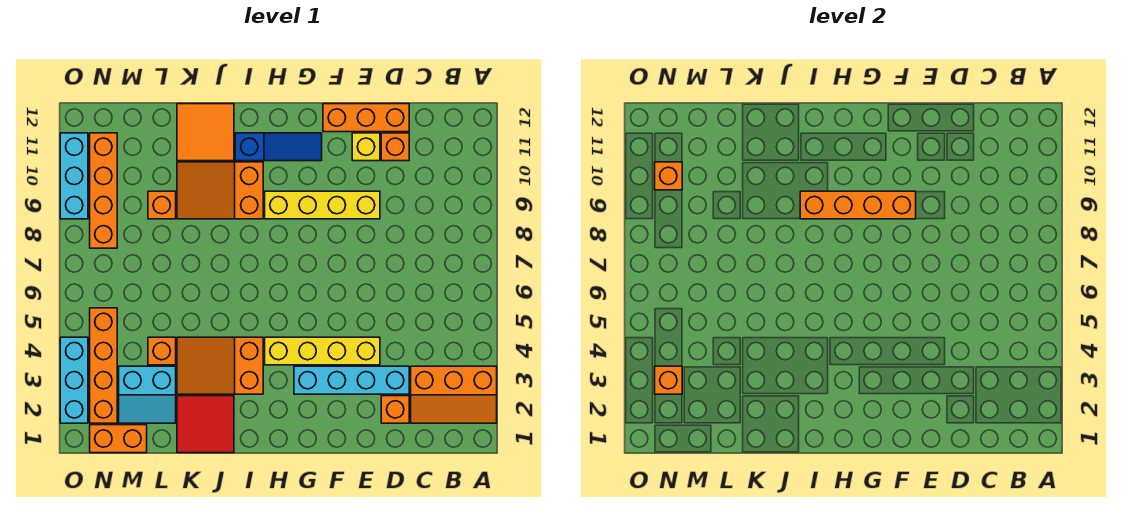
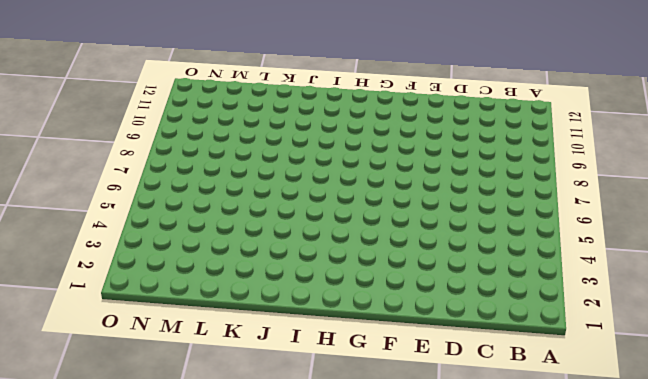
none -> orange slope A2:C3 level 1 top 3
none -> orange brick D2 level 1
none -> cyan brick D3:G3 level 1

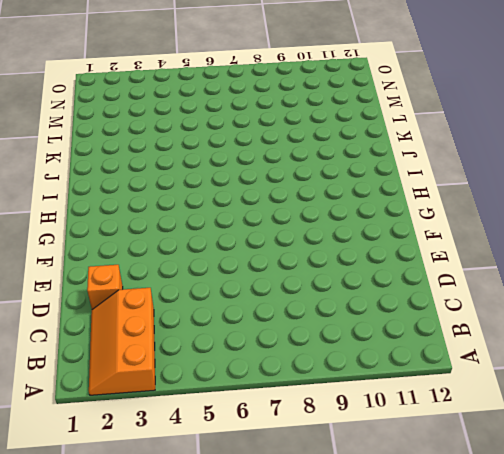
none -> cyan brick D3:G3 level 1
none -> orange brick D11 level 1
none -> orange brick D12:F12 level 1

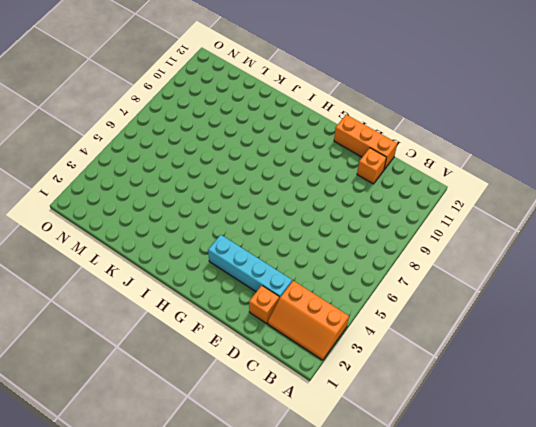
none -> yellow brick E4:H4 level 1
none -> yellow brick E9:H9 level 1
none -> yellow brick E11 level 1

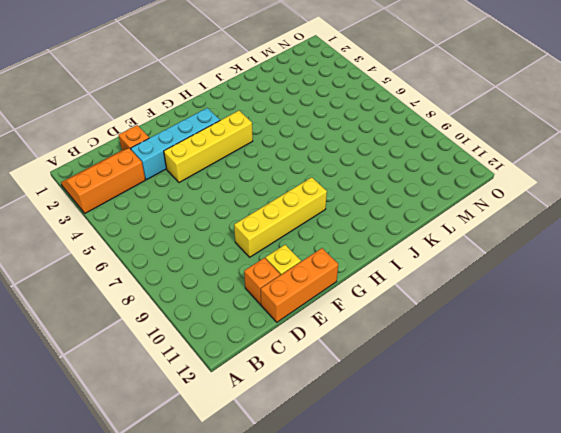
none -> blue slope G11:I11 level 1 top I
none -> orange slope I3:K4 level 1 top I
none -> orange slope I9:K10 level 1 top I

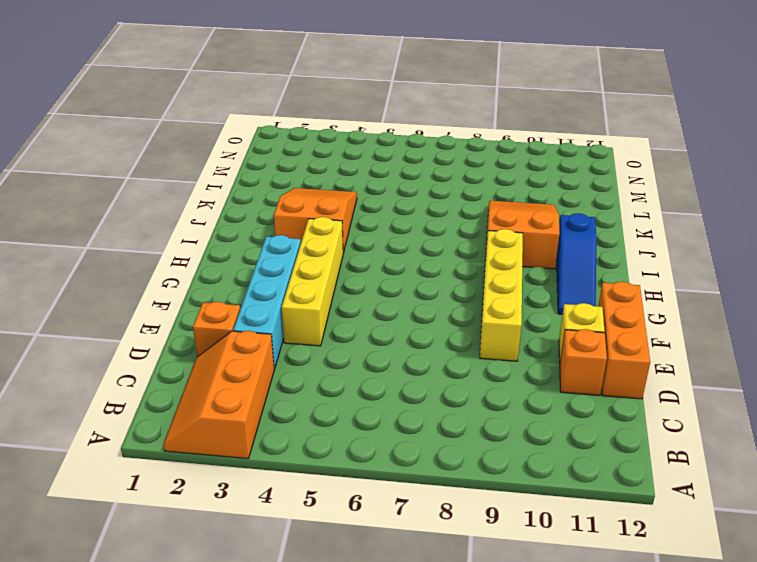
none -> red tile J1:K2 level 1
none -> orange tile J11:K12 level 1
none -> cyan slope L2:M3 level 1 top 3

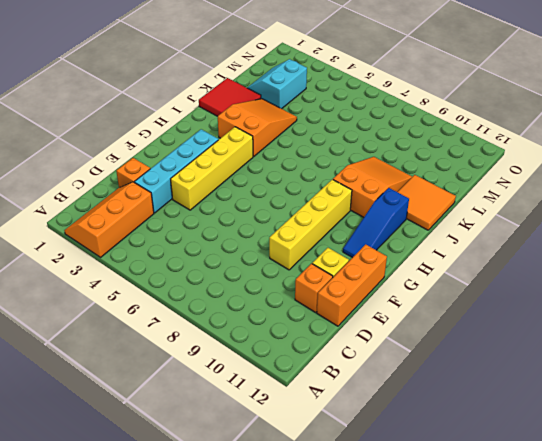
none -> orange brick L4 level 1
none -> orange brick L9 level 1
none -> orange brick M1:N1 level 1

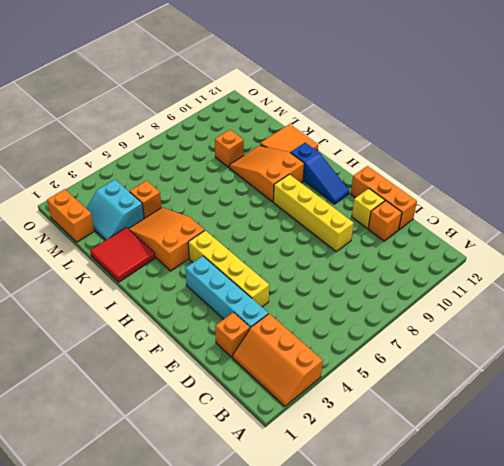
none -> orange brick N2:N5 level 1
none -> orange brick N8:N11 level 1
none -> cyan brick O2:O4 level 1

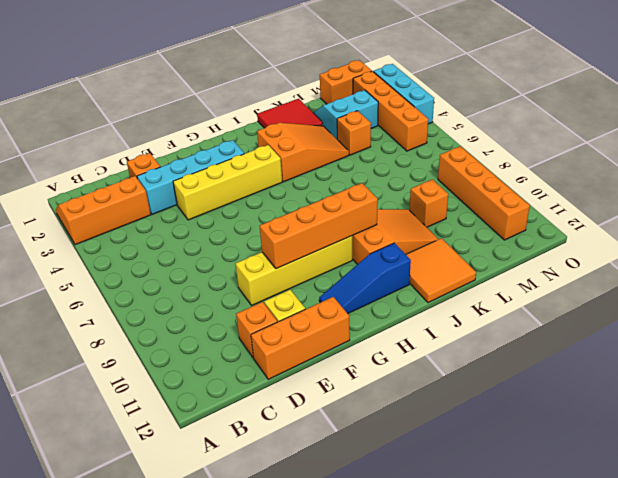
none -> cyan brick O9:O11 level 1
none -> orange brick N3 level 2
none -> orange brick N10 level 2

